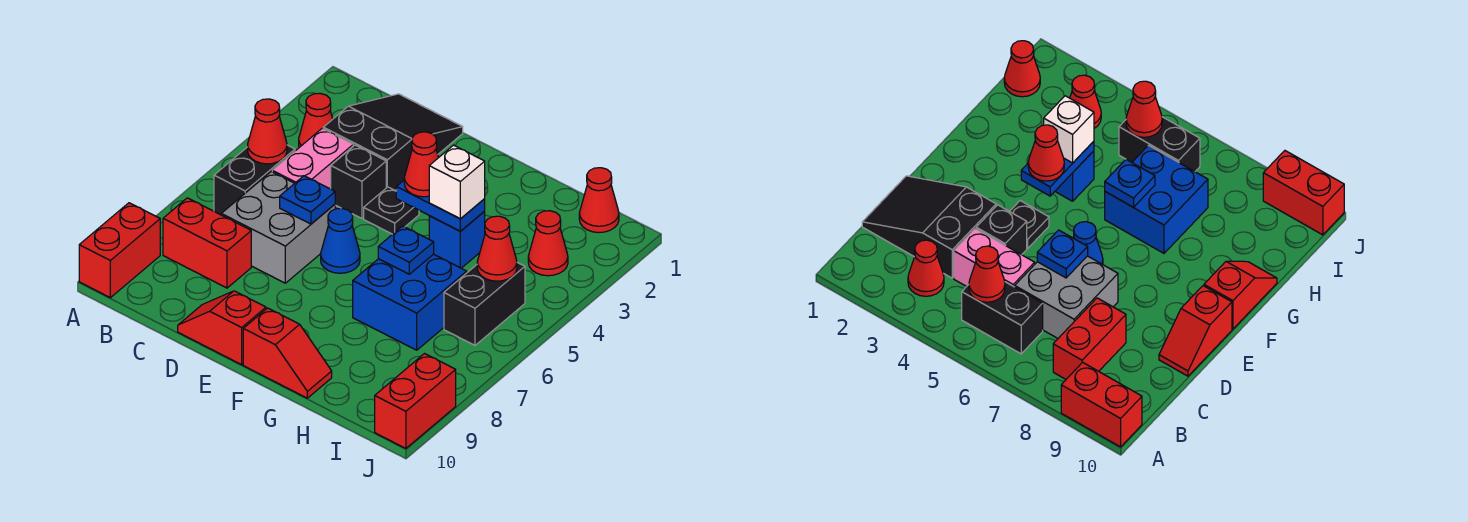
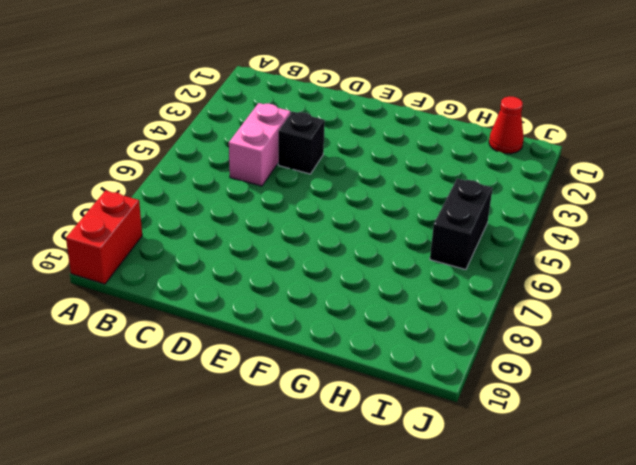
none -> red cone B3 level 1
none -> black brick B5:B6 level 1
none -> red brick B8:C8 level 1

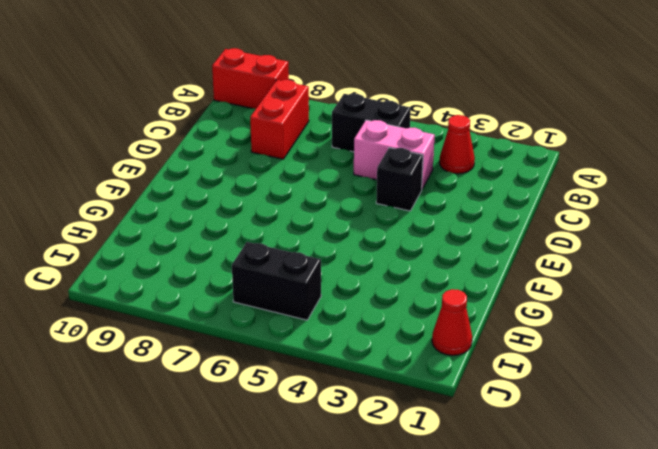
none -> black slope C1:D3 level 1 top 3
none -> grey brick C6:D7 level 1
none -> red slope D10:E10 level 1 top E

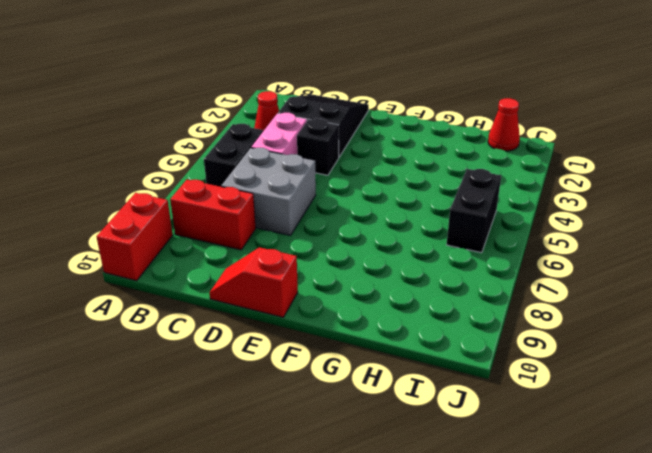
none -> black plate E4 level 1
none -> blue cone E6 level 1
none -> red slope F10:G10 level 1 top F

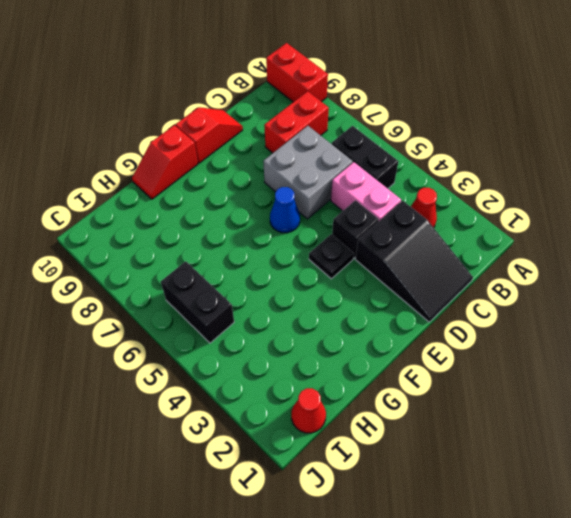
none -> blue brick G4 level 1
none -> blue brick G6:H7 level 1
none -> red cone I3 level 1

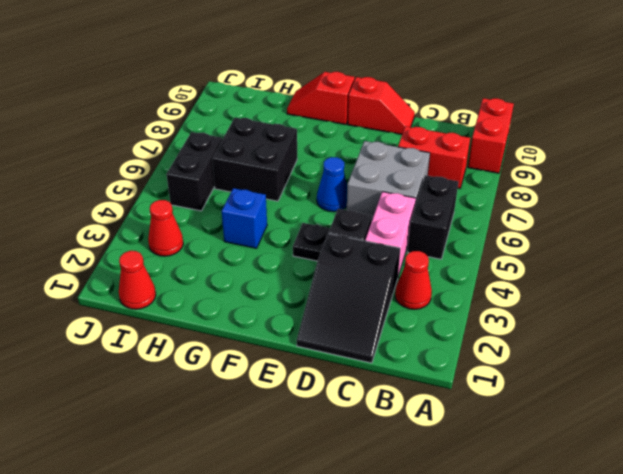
black brick G6:H7 level 1 -> blue brick G6:H7 level 1
none -> red brick J9:J10 level 1
none -> red cone B5 level 2
none -> blue plate D6 level 2

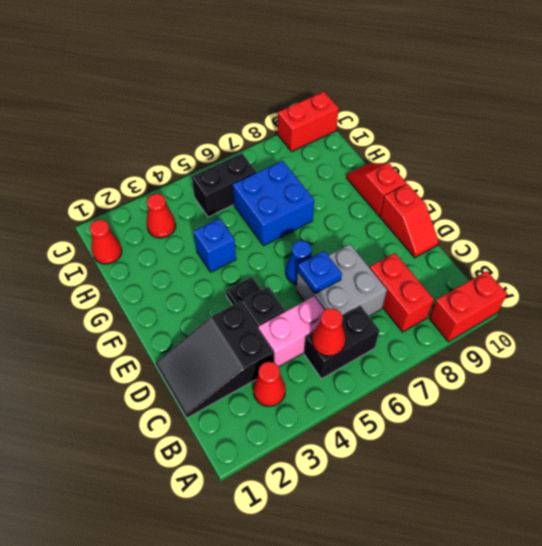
none -> blue plate F4:G4 level 2
none -> blue plate G6 level 2
none -> red cone I5 level 2

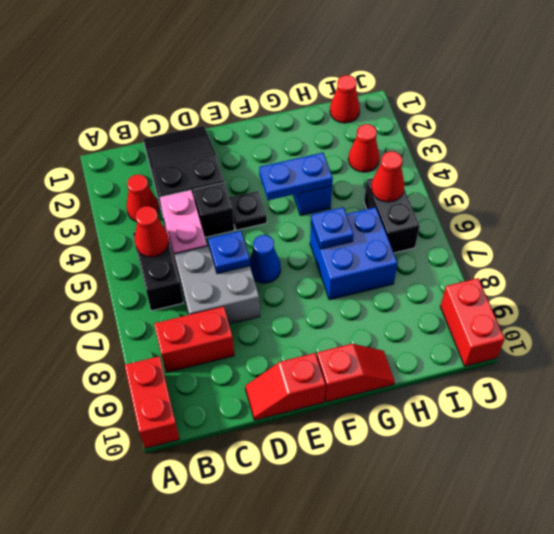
none -> red cone F4 level 3
none -> white brick G4 level 3

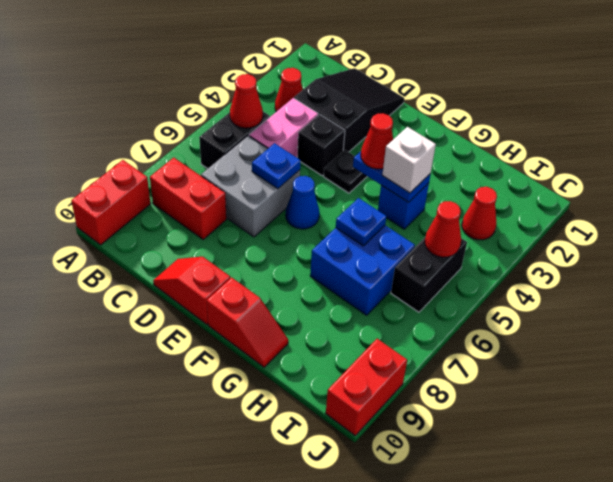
none -> red cone I1 level 1

